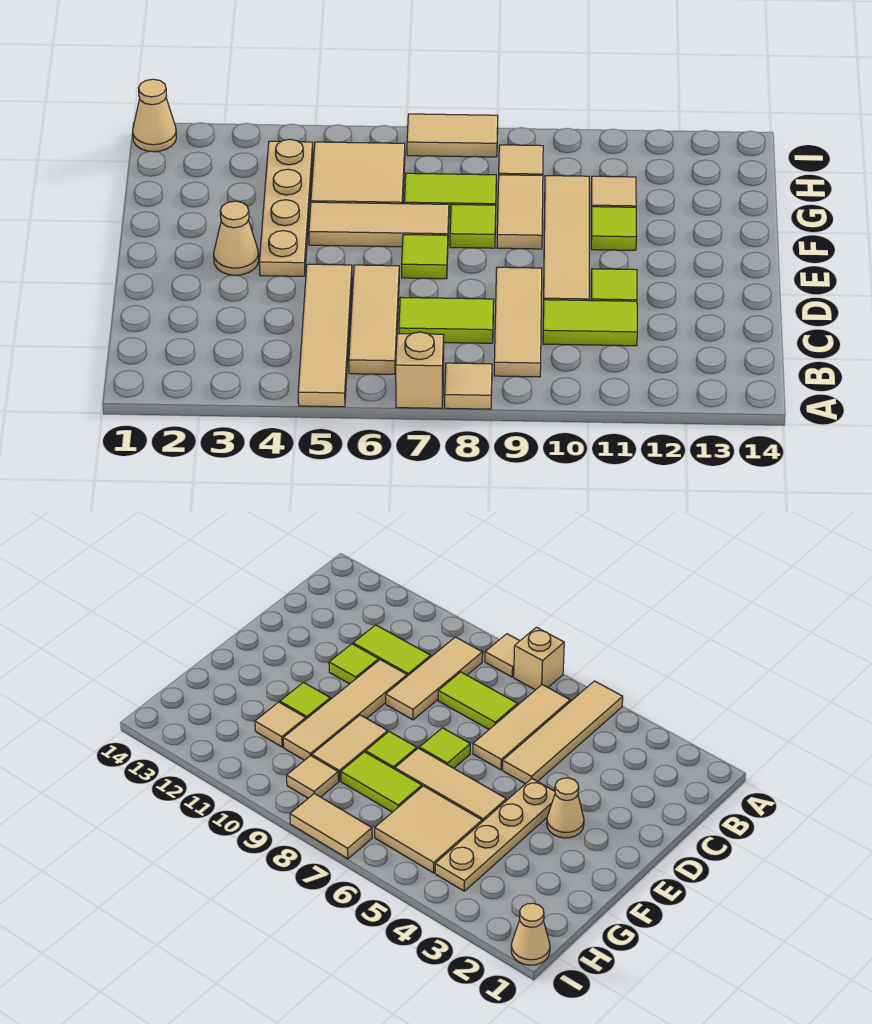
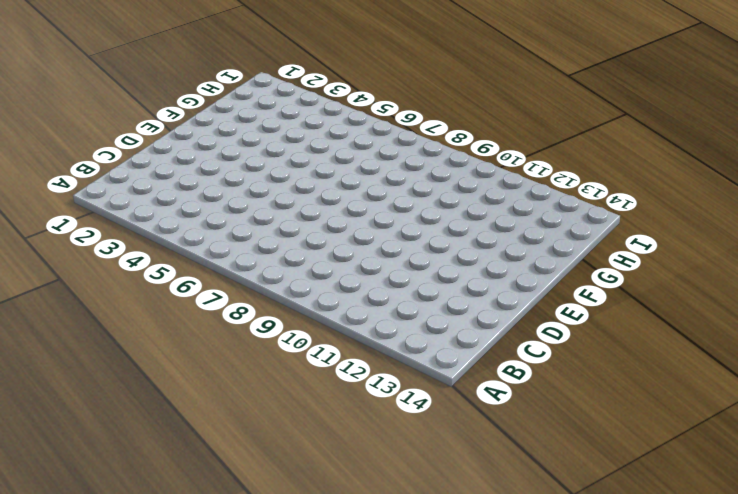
none -> tan tile A5:D5 level 1
none -> tan brick A7 level 1
none -> tan tile A8 level 1

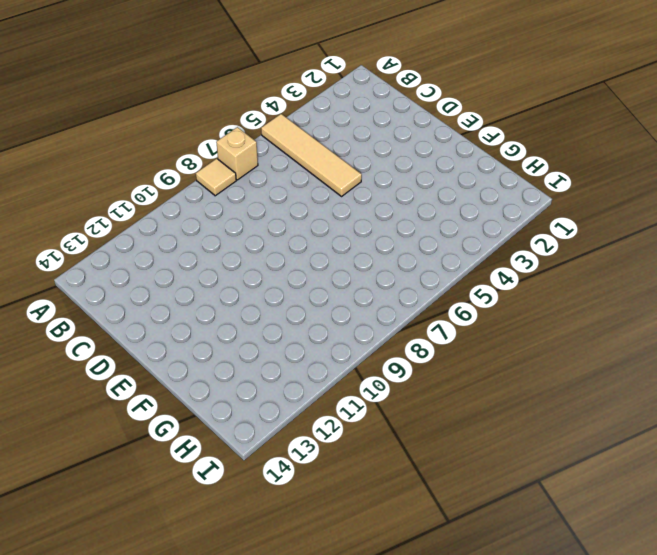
none -> tan tile B6:D6 level 1
none -> tan tile B9:D9 level 1
none -> lime tile C7:C8 level 1

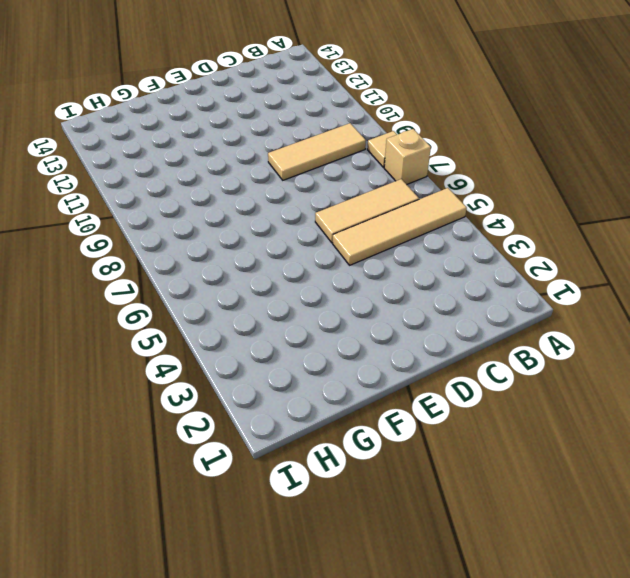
none -> lime tile C7:C8 level 1
none -> lime tile C10:C11 level 1
none -> tan tile D10:G10 level 1

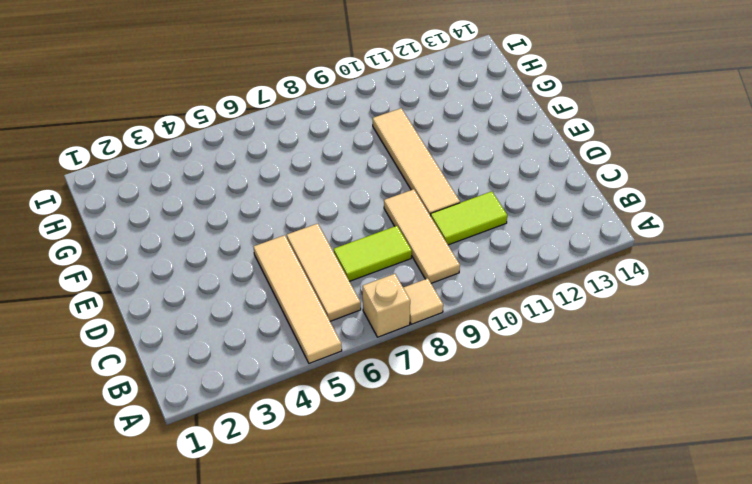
none -> lime tile D11 level 1
none -> tan cone E3 level 1
none -> tan plate E4:H4 level 1

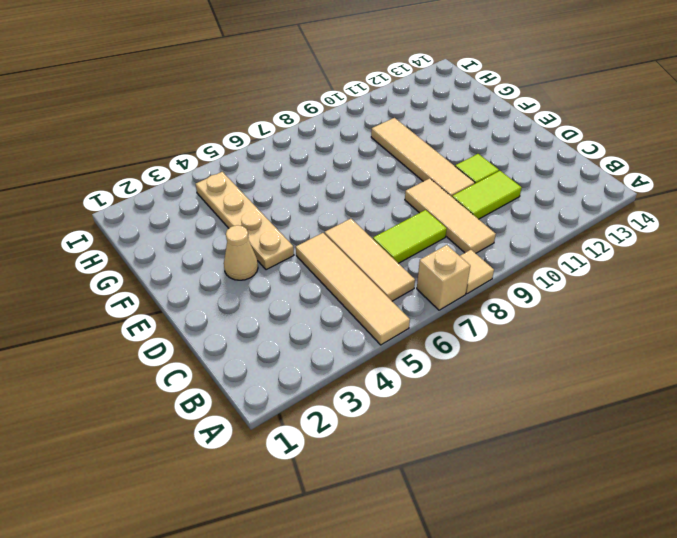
none -> lime tile E7 level 1
none -> tan tile F5:F7 level 1
none -> lime tile F8 level 1

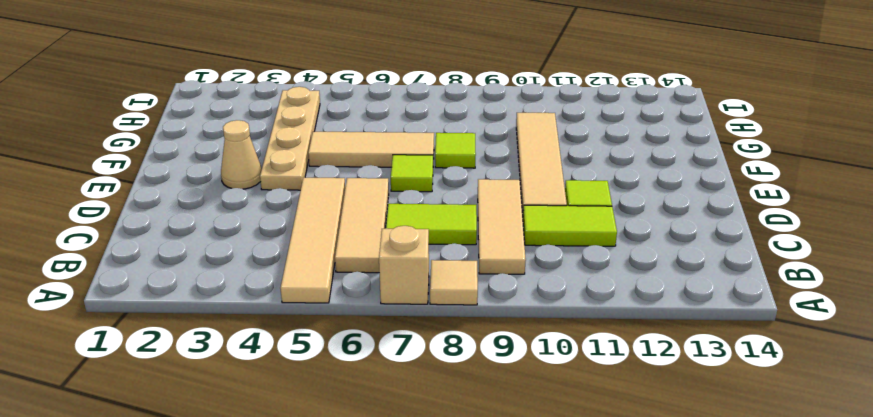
none -> tan tile F9:G9 level 1
none -> lime tile F11 level 1
none -> tan tile G5:H6 level 1

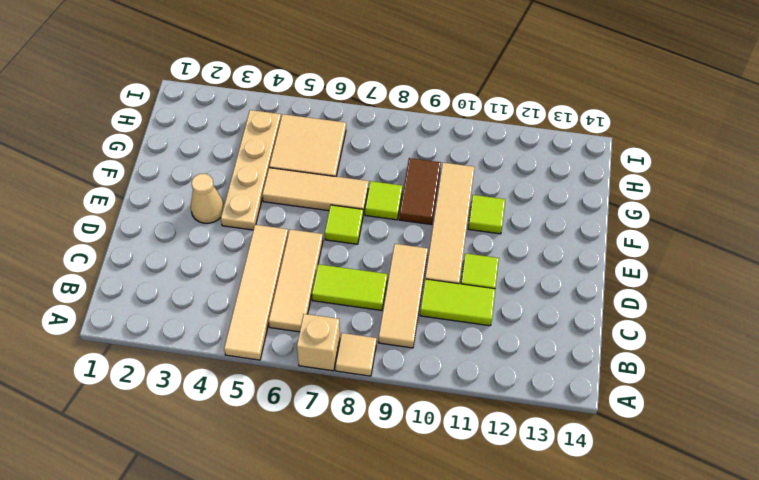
brown tile F9:G9 level 1 -> tan tile F9:G9 level 1
none -> lime tile G7:G8 level 1
none -> tan tile G11 level 1
none -> tan tile H9 level 1

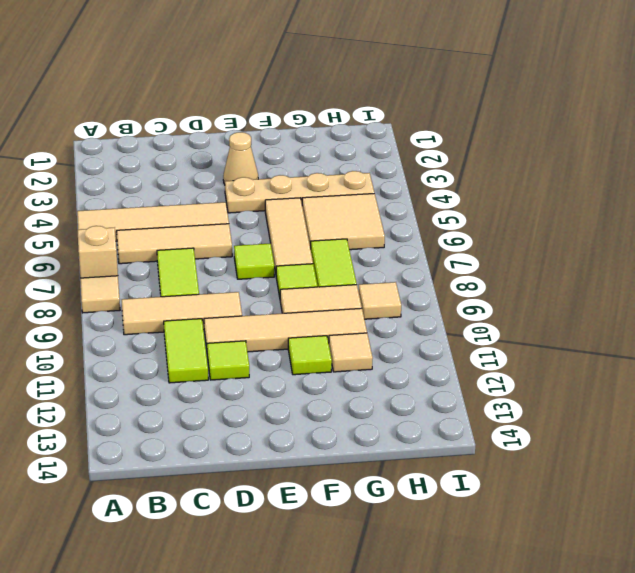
none -> tan cone I1 level 1
none -> tan tile I7:I8 level 1

